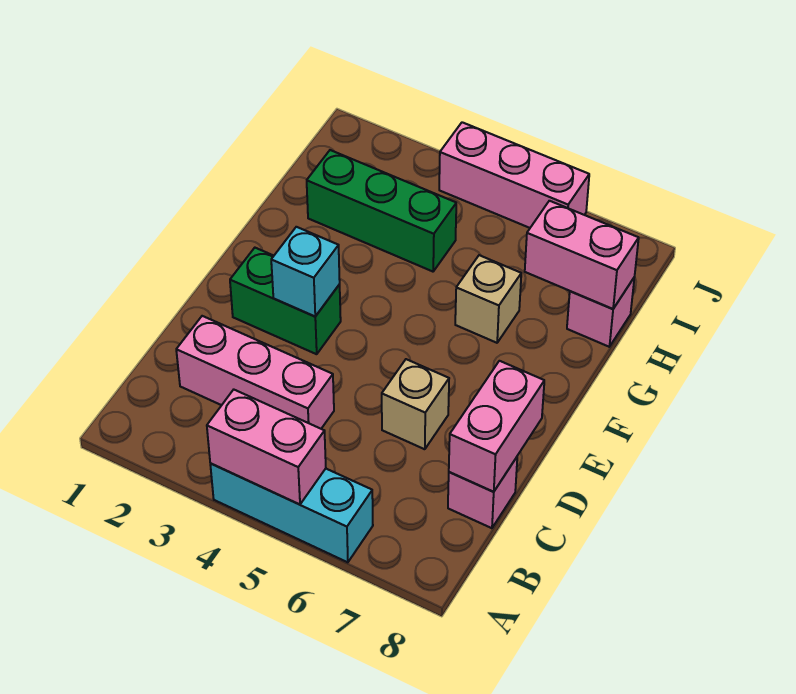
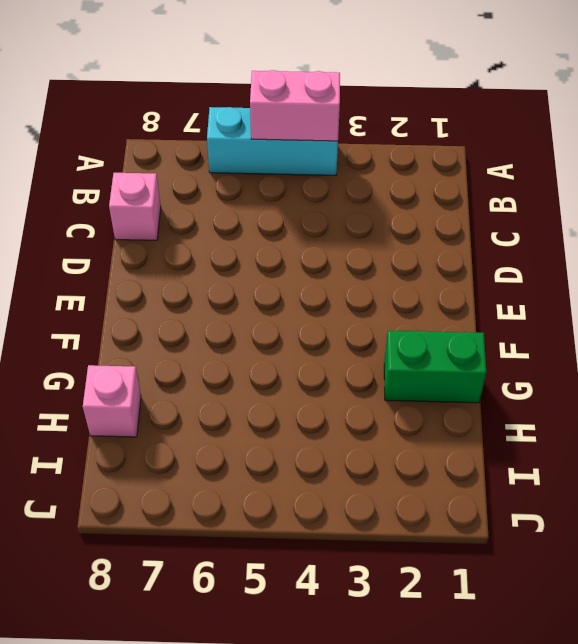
green brick G1:G2 level 1 -> green brick E2:E3 level 1
none -> pink brick C2:C4 level 1
none -> tan brick D6 level 1
none -> tan brick G6 level 1

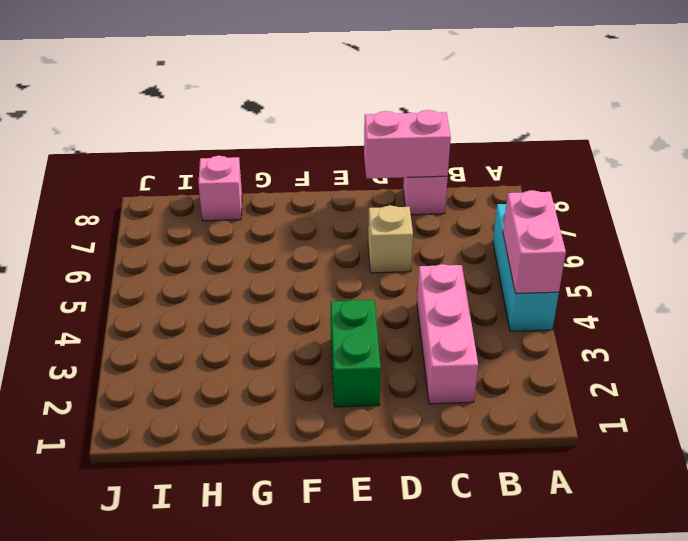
none -> tan brick G6 level 1
none -> green brick H2:H4 level 1
none -> pink brick J4:J6 level 1

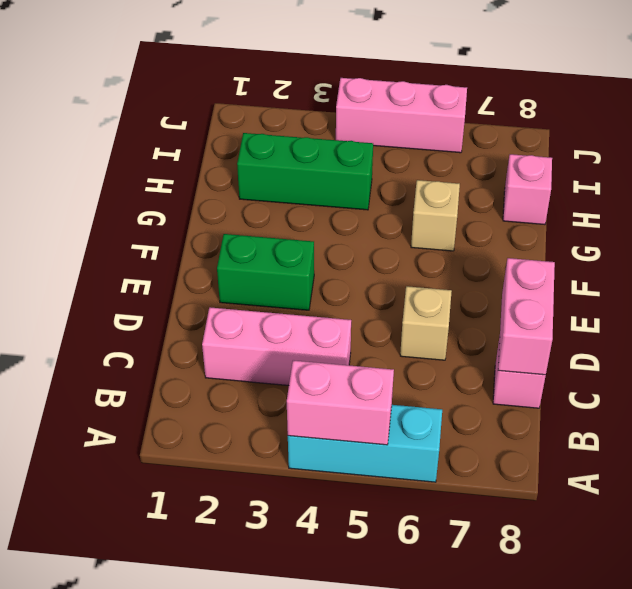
none -> cyan brick E3 level 2
none -> pink brick H7:H8 level 2

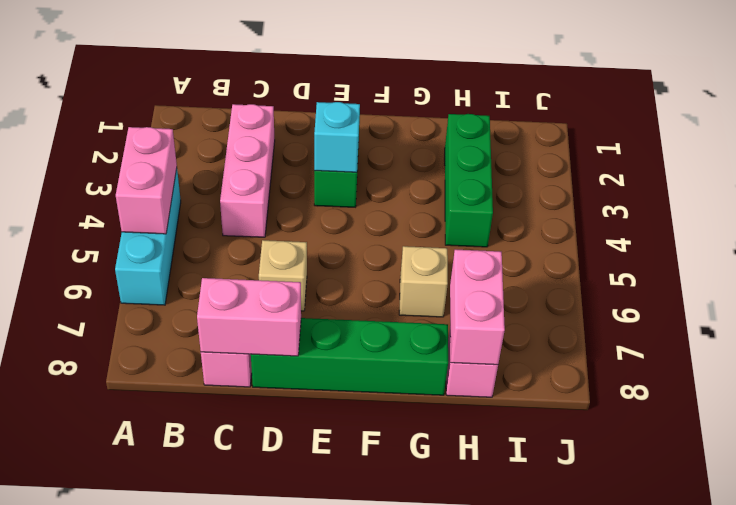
green brick D8:G8 level 1 -> none
none -> pink brick J4:J6 level 1

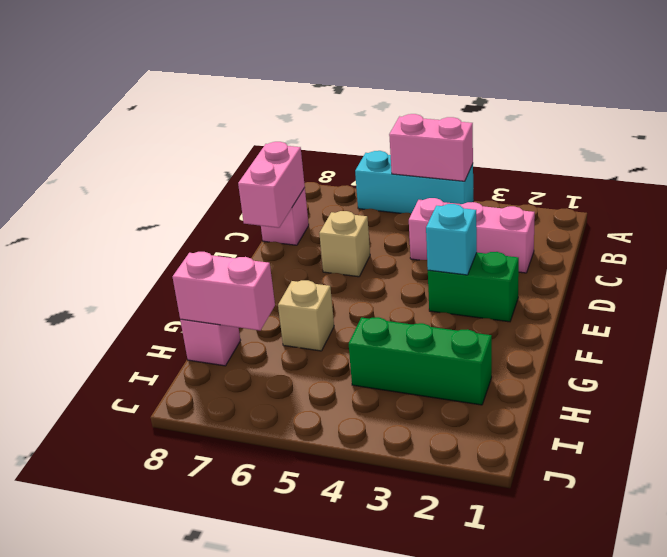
none -> pink brick J4:J6 level 1

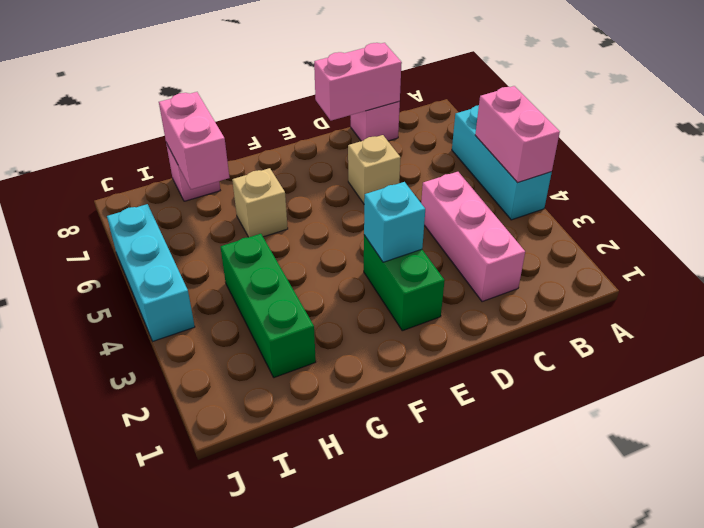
cyan brick J4:J6 level 1 -> pink brick J4:J6 level 1

